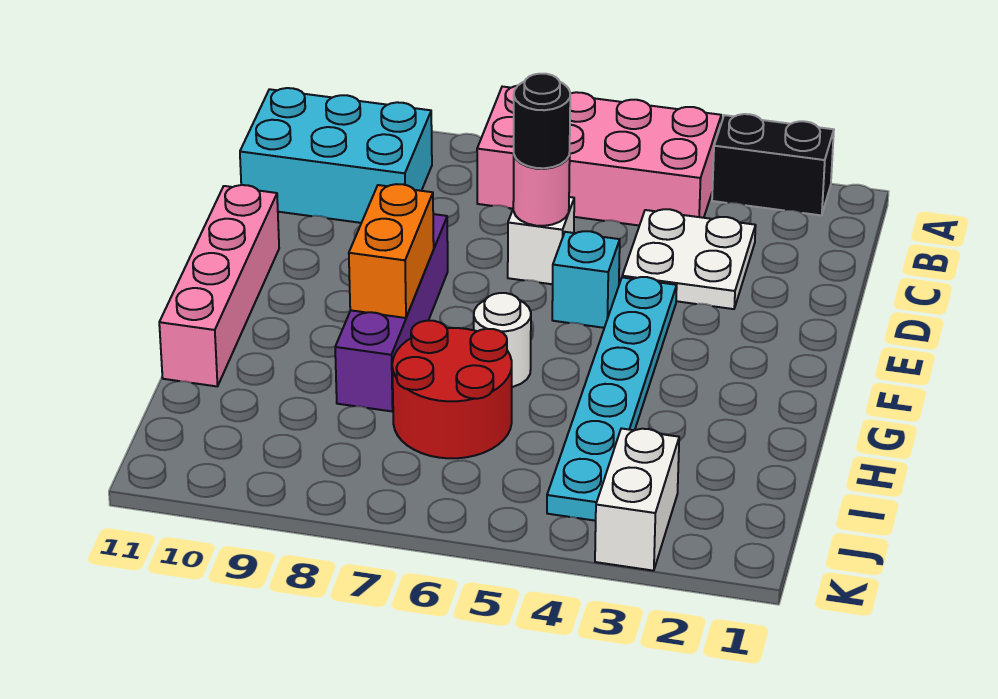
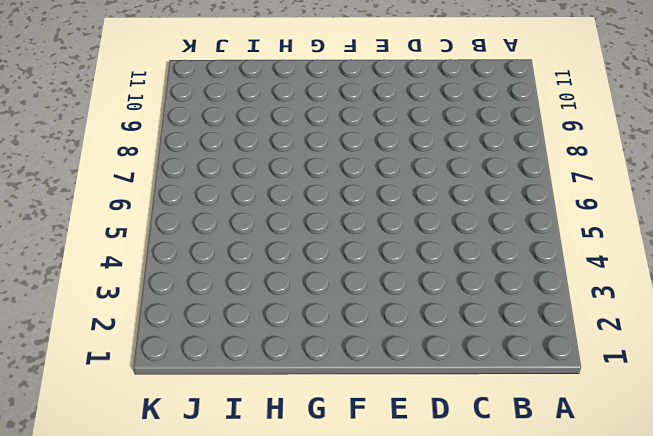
none -> black brick A2:A3 level 1
none -> pink brick A4:B7 level 1
none -> cyan brick B9:C11 level 1

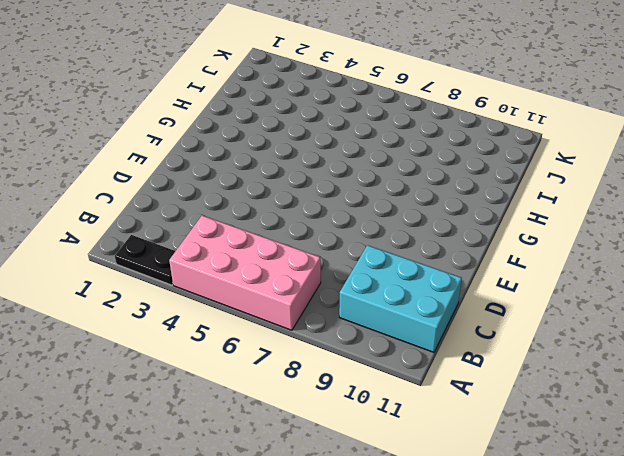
black plate A2:A3 level 1 -> black brick A2:A3 level 1
none -> white plate C3:D4 level 1
none -> white brick D6 level 1
none -> cyan plate E4:J4 level 1

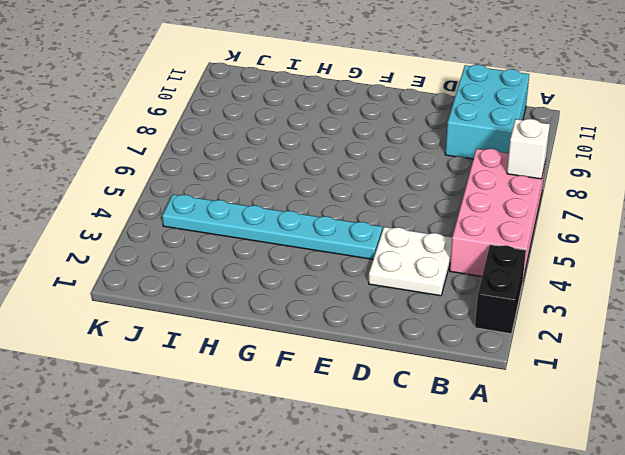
white brick A7 level 2 -> white brick D6 level 1
none -> cyan brick E5 level 1
none -> purple brick E8:H8 level 1
none -> pink brick E11:H11 level 1

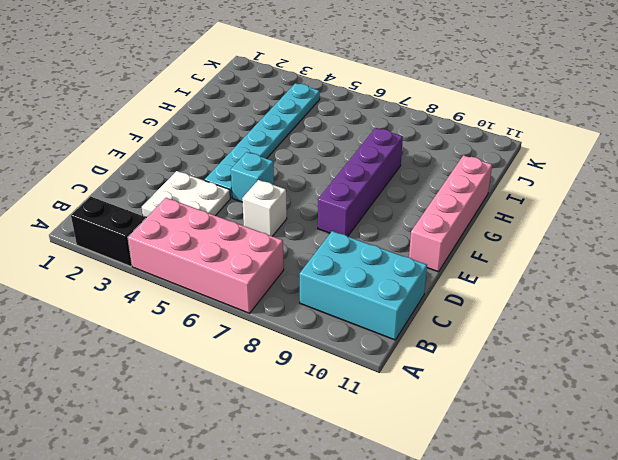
none -> white round brick G6 level 1
none -> red round brick H6:I7 level 1
none -> white brick J3:K3 level 1

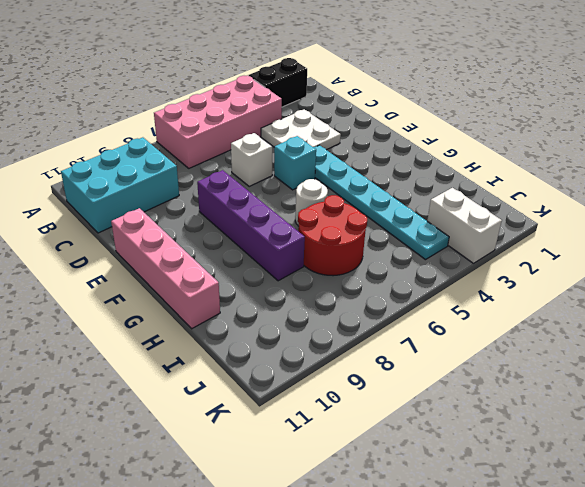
none -> pink round brick D6 level 2
none -> orange brick F8:G8 level 2
none -> black round brick D6 level 3

